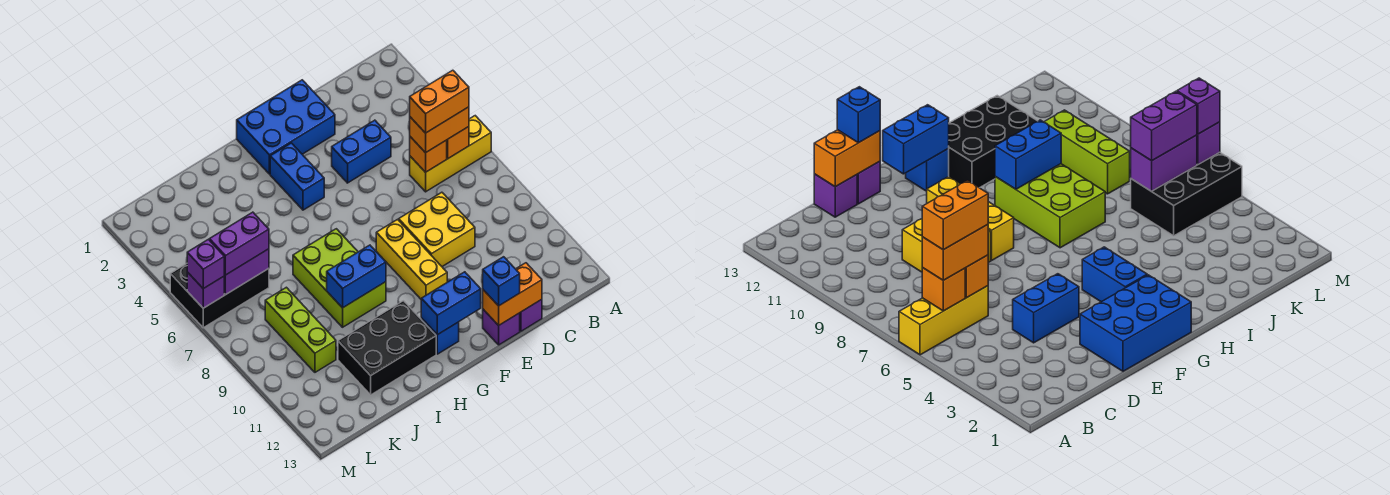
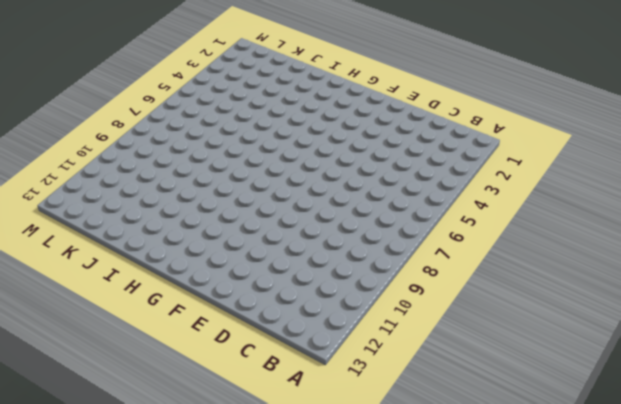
none -> yellow brick A6:C6 level 1
none -> blue brick D4:E4 level 1
none -> yellow brick D8:E9 level 1

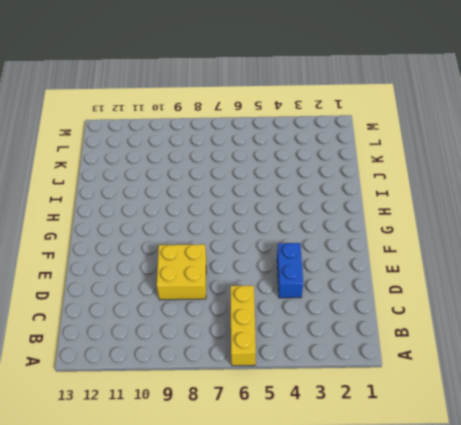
none -> purple brick D13 level 1
none -> blue brick E1:G2 level 1
none -> purple brick E13 level 1

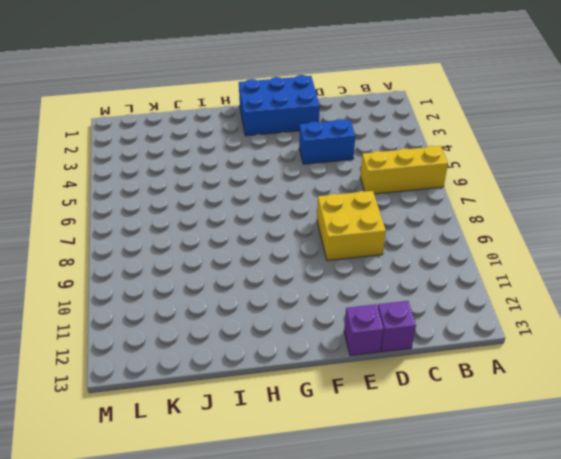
none -> yellow brick F8:F10 level 1
none -> blue brick G3:G4 level 1
none -> blue brick G12 level 1

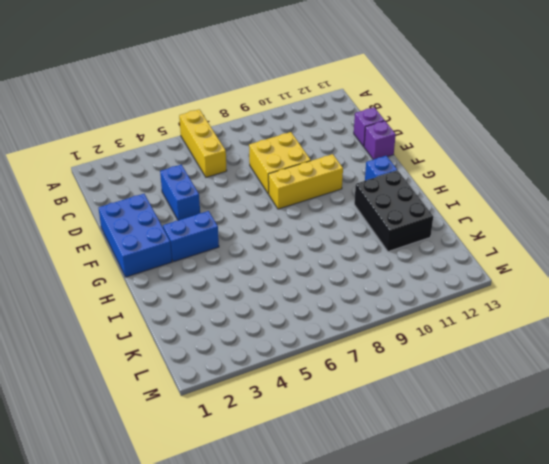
none -> lime brick H7:I9 level 1
none -> black brick K5:M6 level 1
none -> lime brick K8:K10 level 1

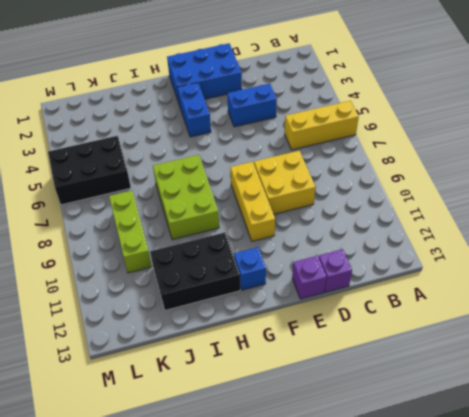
none -> orange brick B6 level 2
none -> orange brick C6 level 2
none -> orange brick D13:E13 level 2

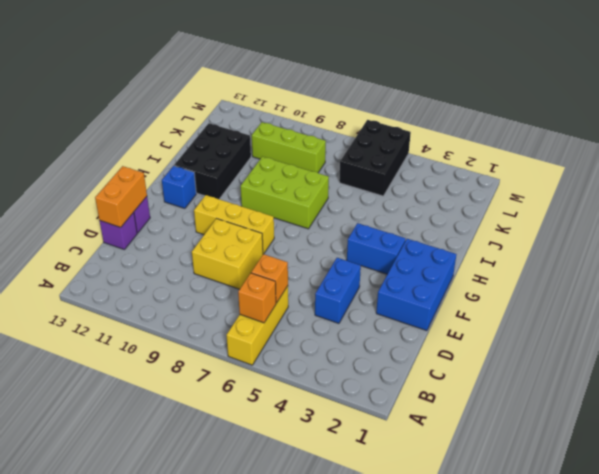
none -> blue brick F12:G12 level 2
none -> blue brick H9:I9 level 2
none -> purple brick K6:L6 level 2

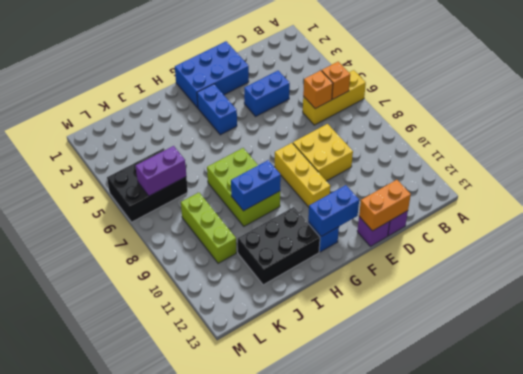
none -> purple brick M6 level 2
none -> orange brick B6:C6 level 3
none -> blue brick E13 level 3

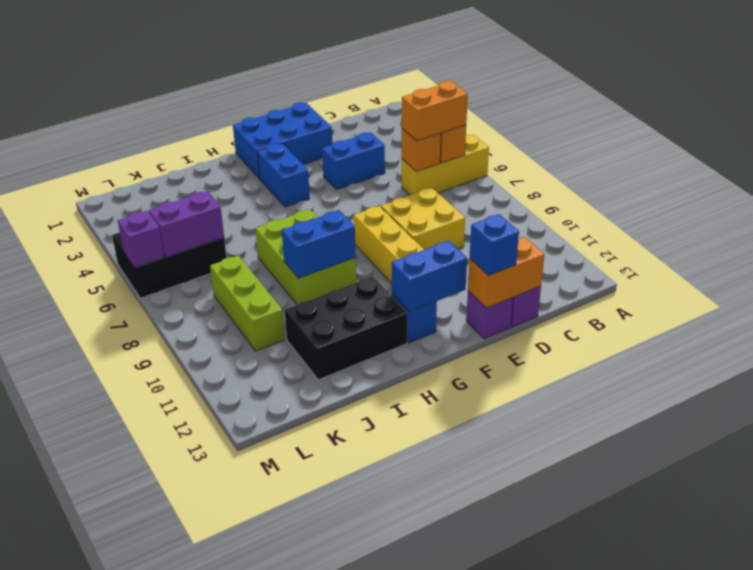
none -> purple brick K6:L6 level 3
none -> purple brick M6 level 3
none -> orange brick B6:C6 level 4

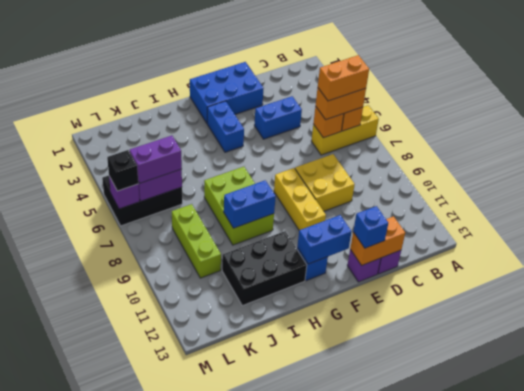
black brick M6 level 3 -> purple brick M6 level 3

